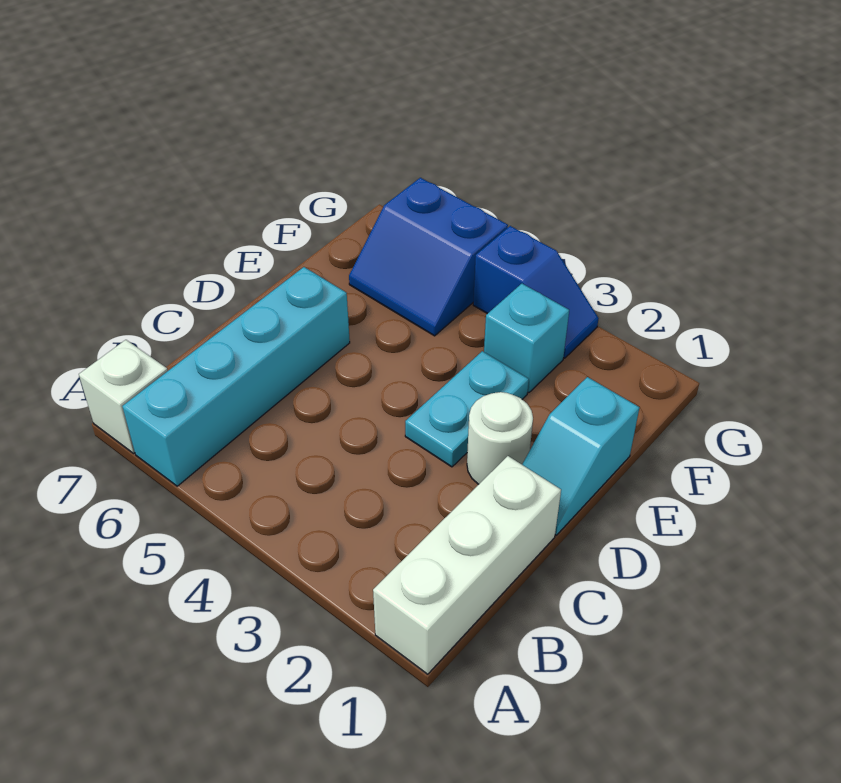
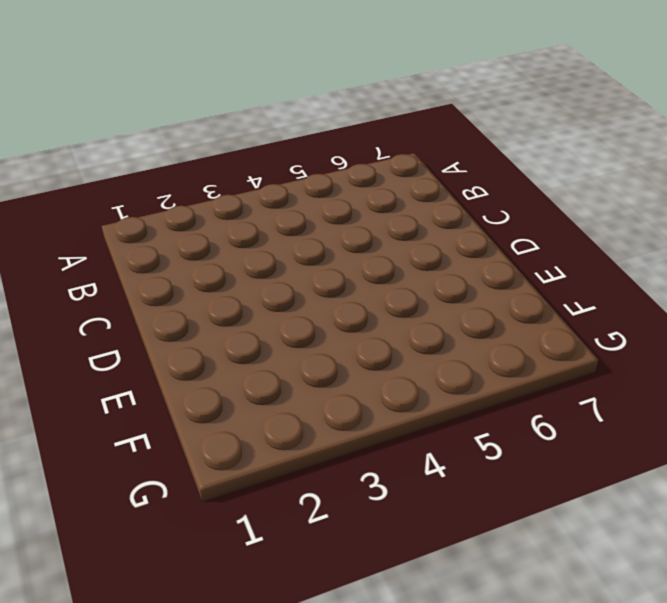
none -> white brick A1:C1 level 1
none -> cyan brick A6:D6 level 1

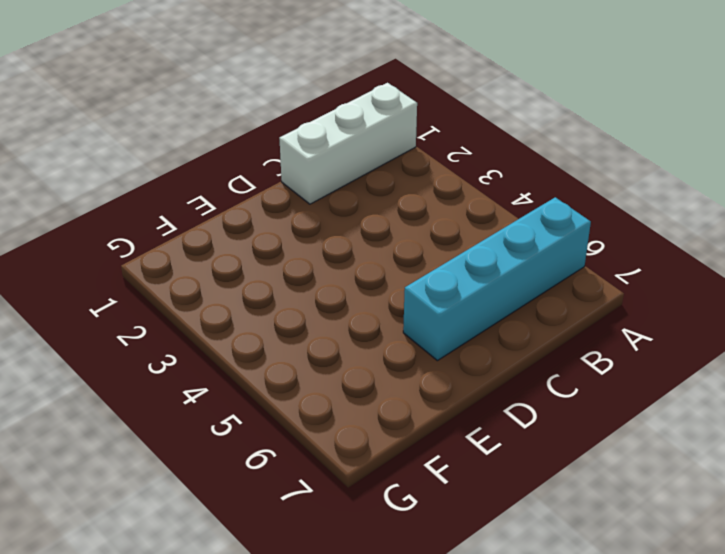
none -> white brick A7 level 1
none -> cyan slope D1:E1 level 1 top E

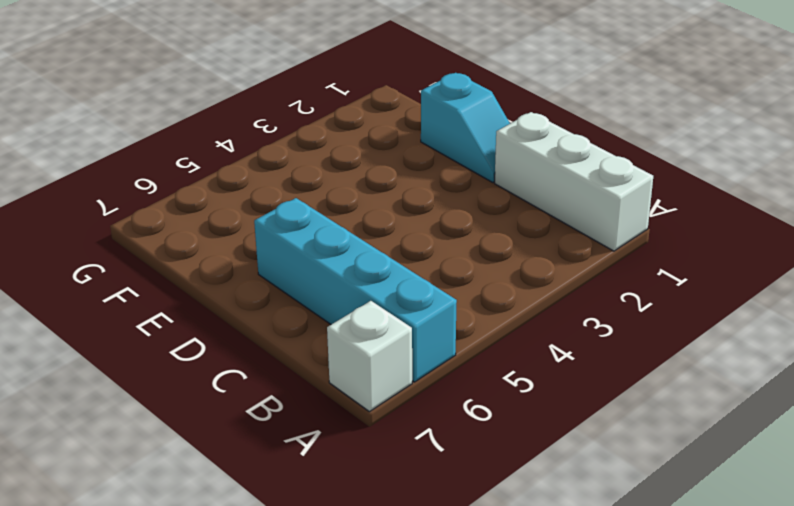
none -> white round brick D2 level 1
none -> cyan plate D3:E3 level 1

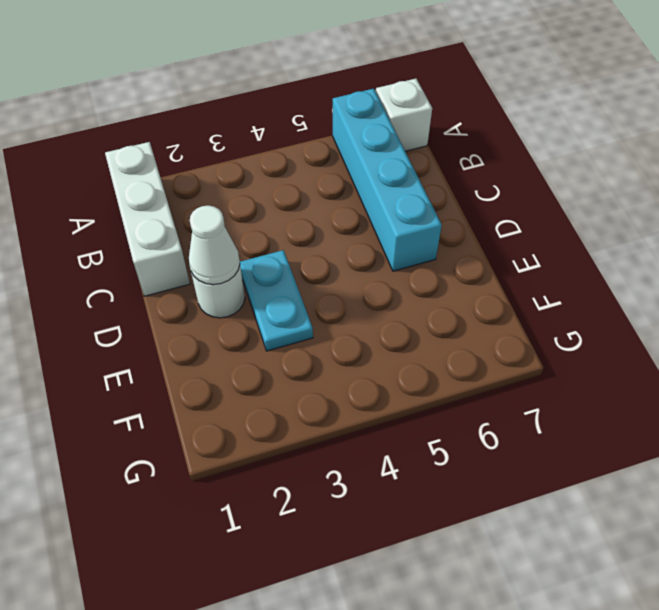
white cone D2 level 2 -> none
none -> cyan slope D1:E1 level 1 top E
none -> cyan brick F3 level 1

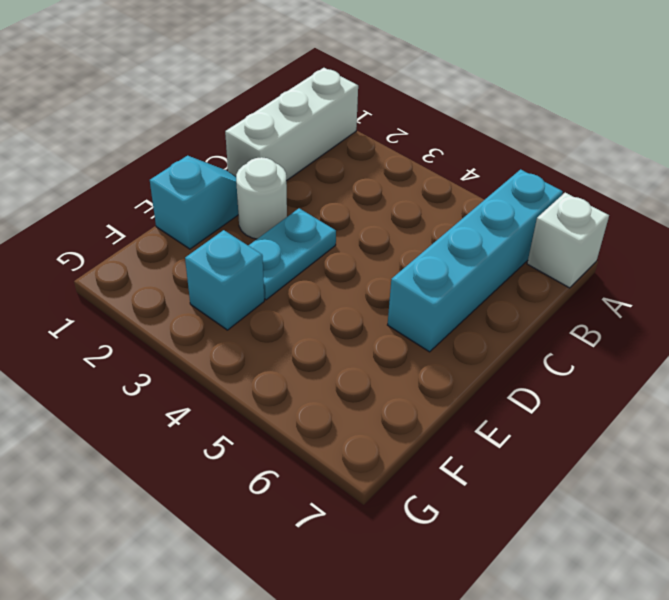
none -> blue slope F5:G6 level 1 top G
none -> blue slope G3:G4 level 1 top 4

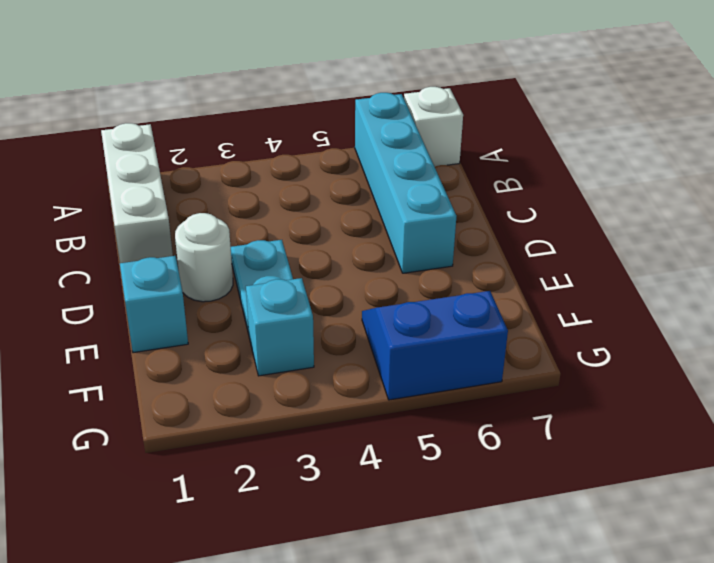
none -> blue slope G3:G4 level 1 top 4

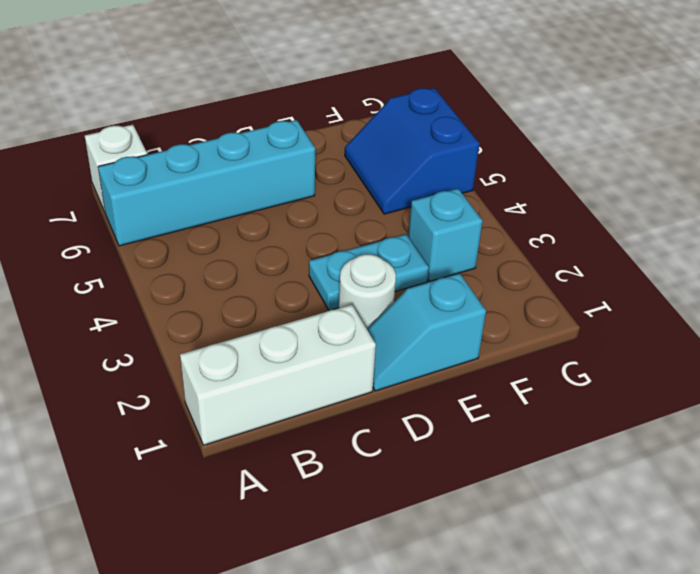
none -> blue slope G3:G4 level 1 top 4

